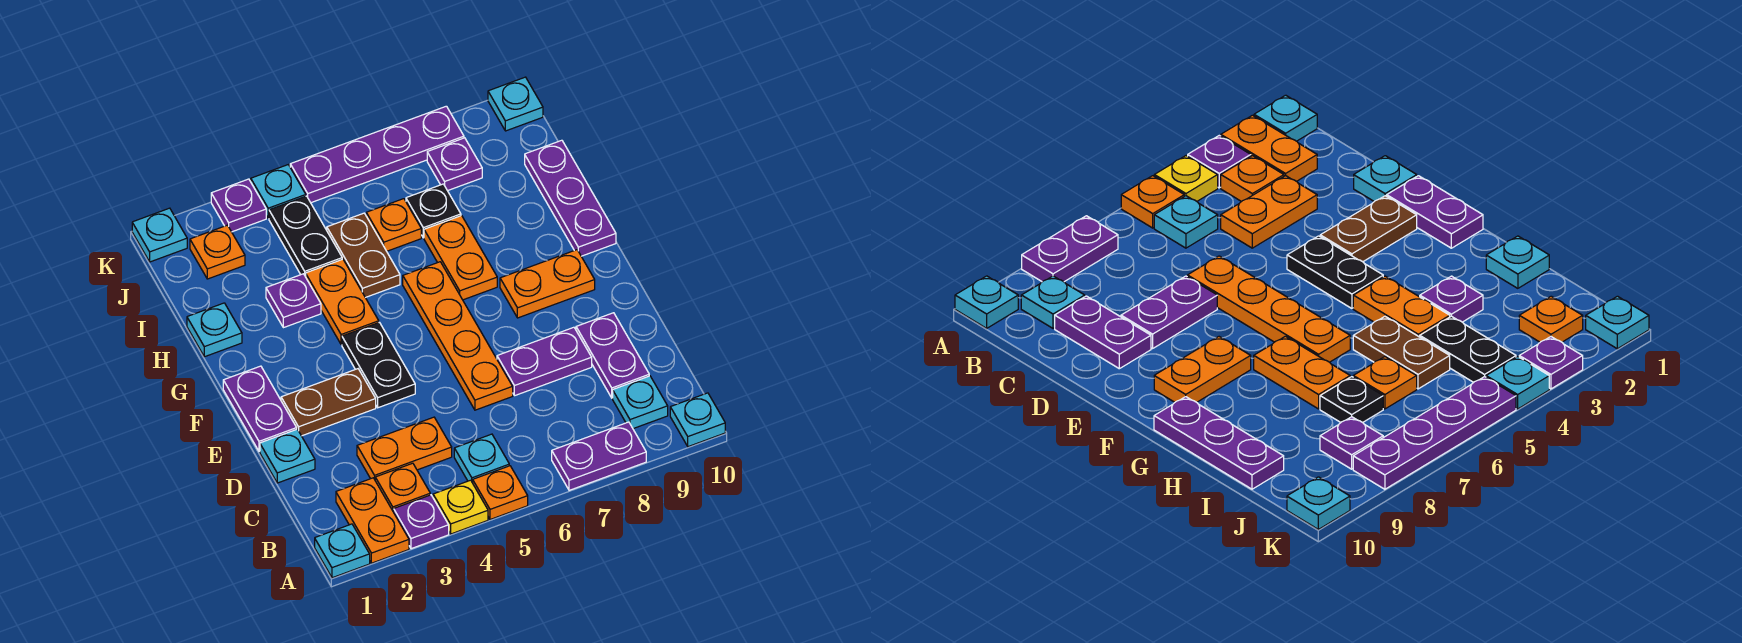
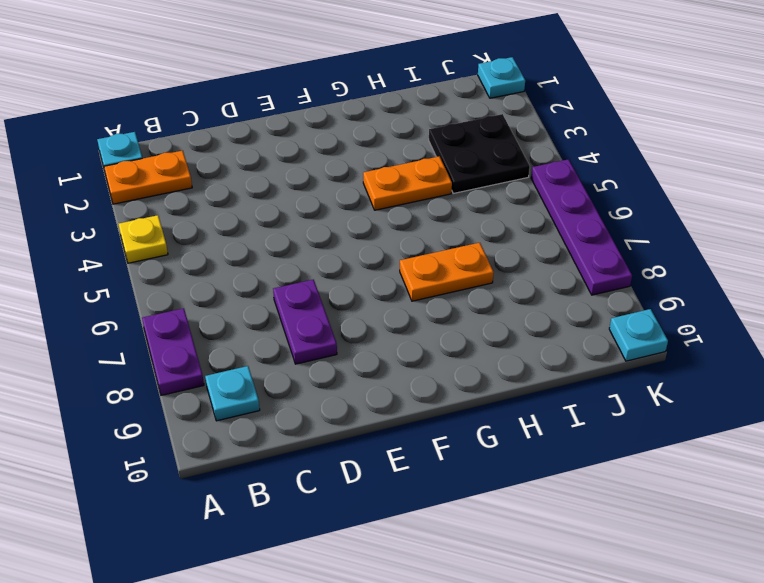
black plate I3:J4 level 1 -> black plate I4:J4 level 1
none -> purple plate A3 level 1
none -> orange plate A5 level 1
none -> cyan plate A10 level 1
none -> orange plate B3 level 1

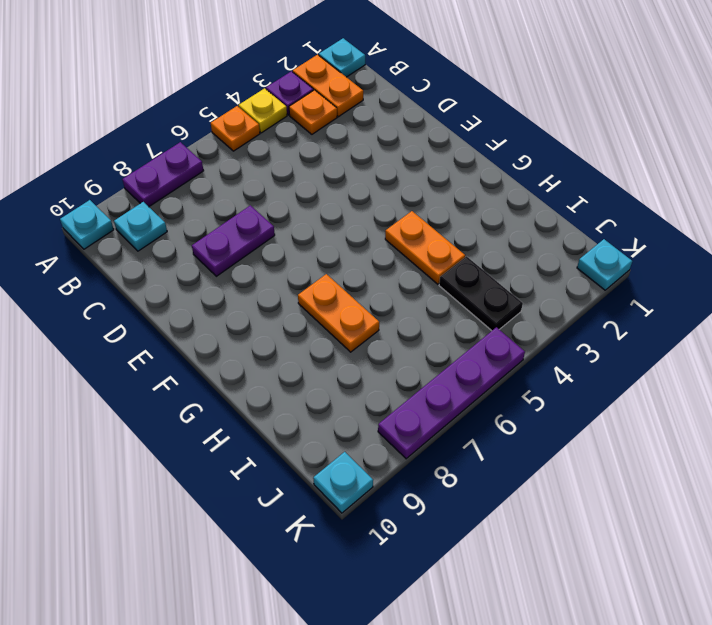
none -> cyan plate B5 level 1
none -> orange plate C3:C4 level 1
none -> purple plate C9:D9 level 1
none -> cyan plate D1 level 1

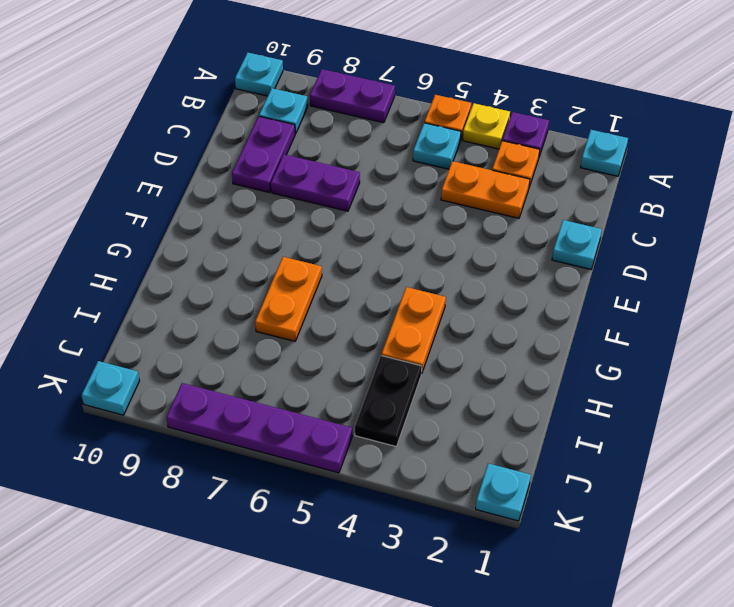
none -> orange plate A2:B2 level 1
none -> orange plate D6:G6 level 1
none -> purple plate E1:F1 level 1
none -> brown plate E2:E3 level 1

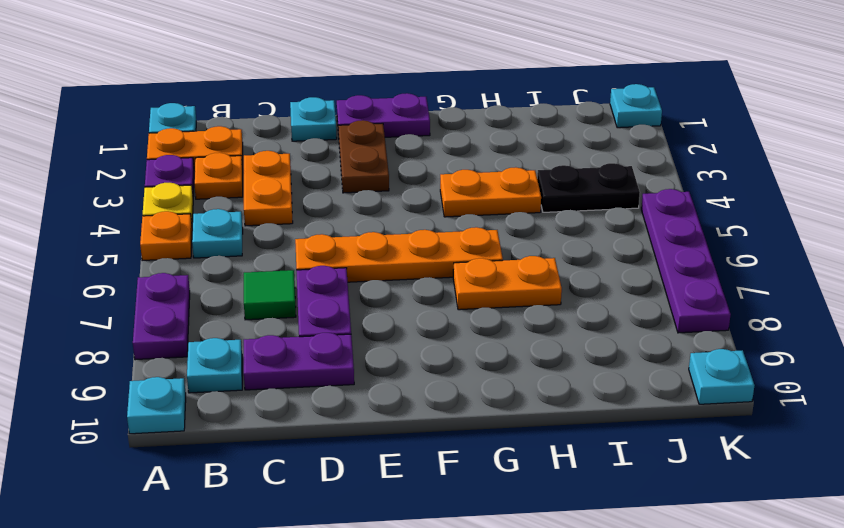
green tile C7 level 1 -> none
none -> black plate E4:F4 level 1
none -> orange plate F8:F9 level 1
none -> purple plate G10:I10 level 1
none -> cyan plate H1 level 1

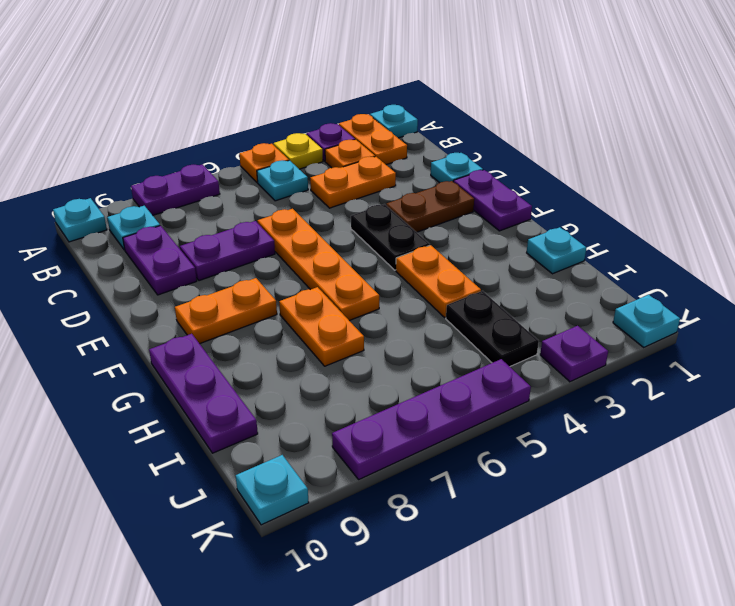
none -> purple plate H3 level 1
none -> brown plate H5:I5 level 1
none -> orange plate I6 level 1
none -> black plate I7 level 1

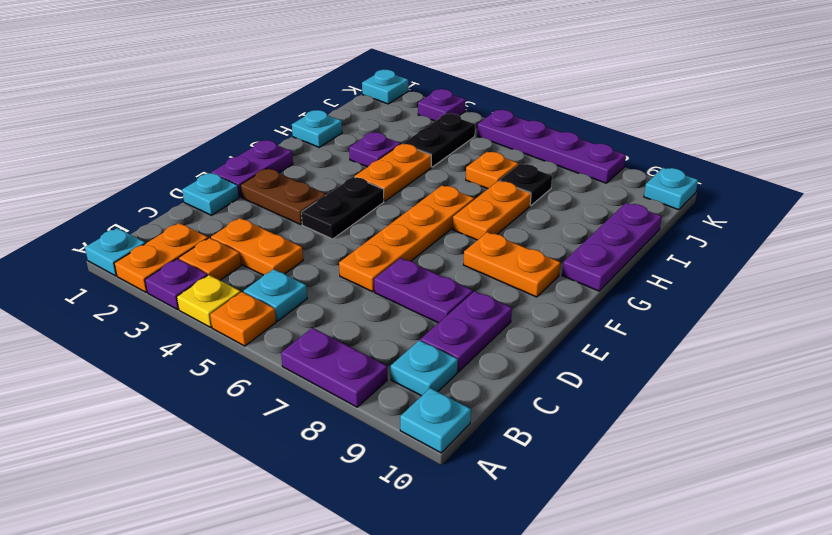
none -> brown plate H5:I5 level 1
none -> orange plate J2 level 1
none -> purple plate J8 level 1
none -> cyan plate K4 level 1

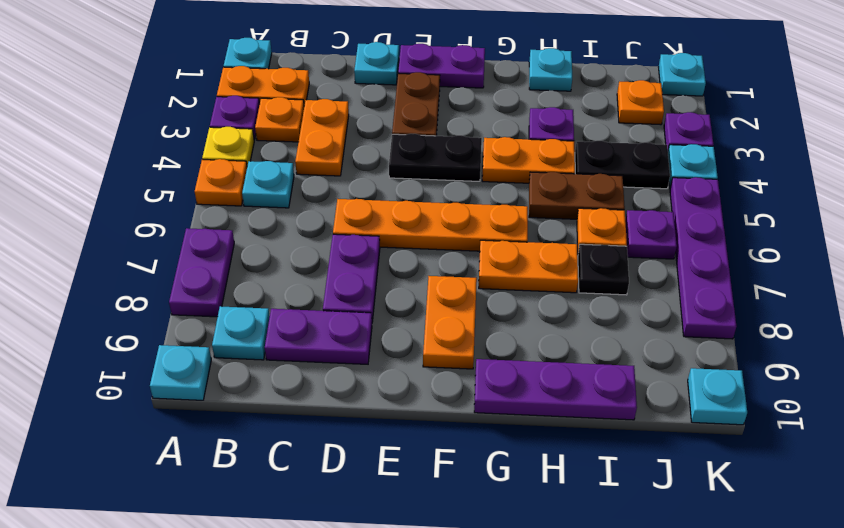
purple plate J6 level 1 -> purple plate J8 level 1

